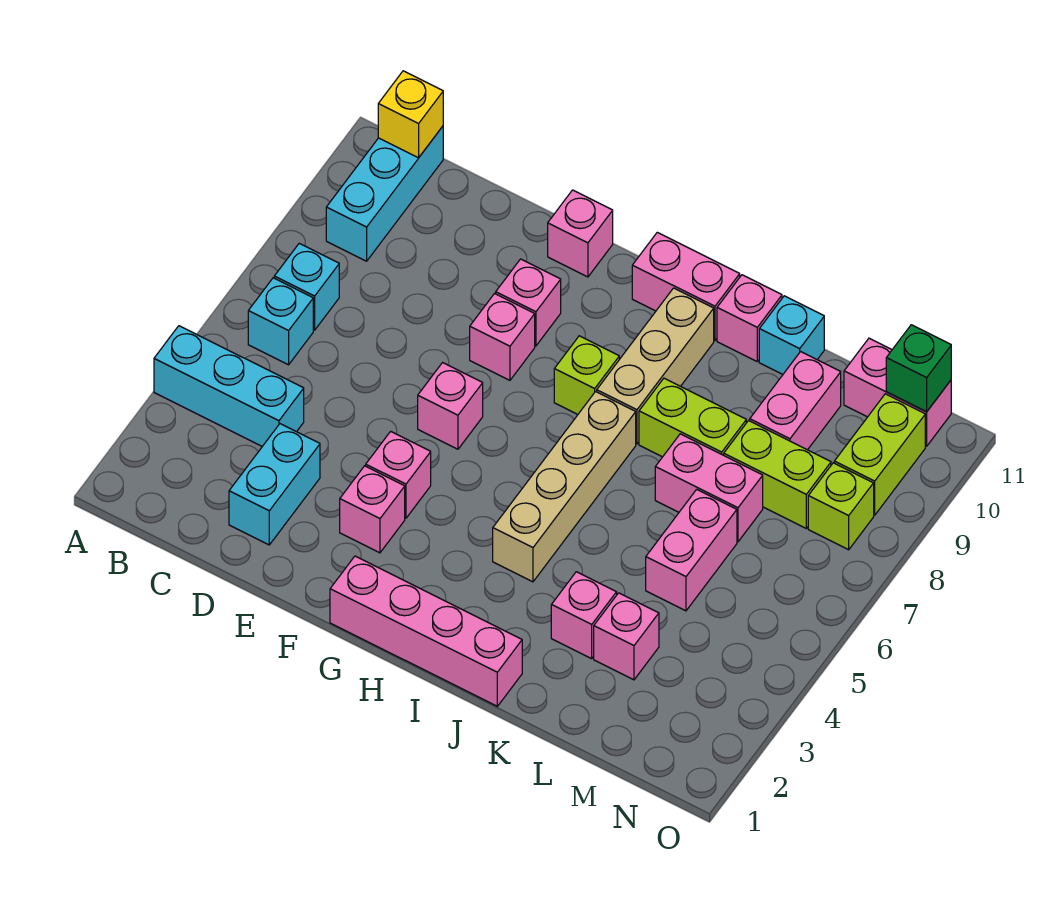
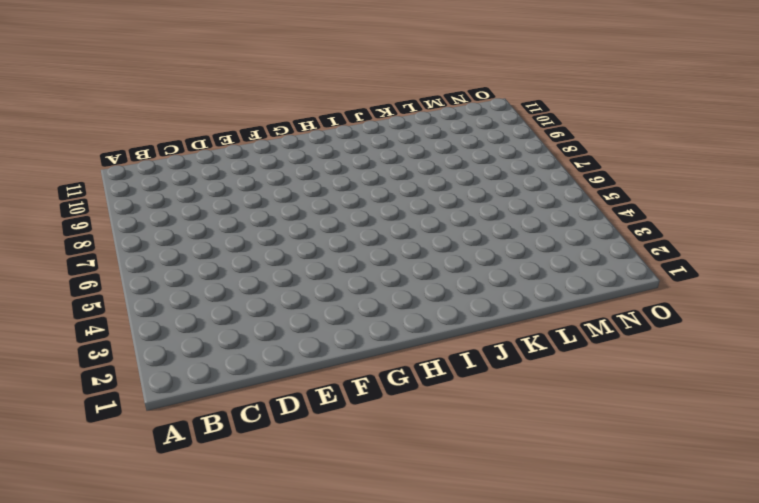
none -> cyan brick A4:C4 level 1
none -> cyan brick B6 level 1
none -> cyan brick B7 level 1
none -> cyan brick B9:B11 level 1

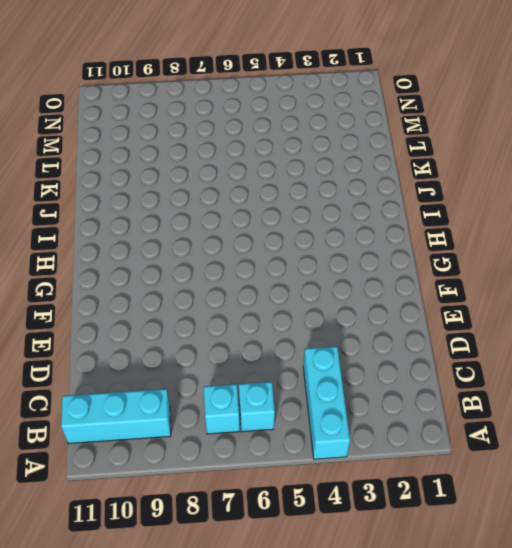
none -> cyan brick D2:D3 level 1
none -> pink brick F3 level 1
none -> pink brick F4 level 1
none -> pink brick F6 level 1

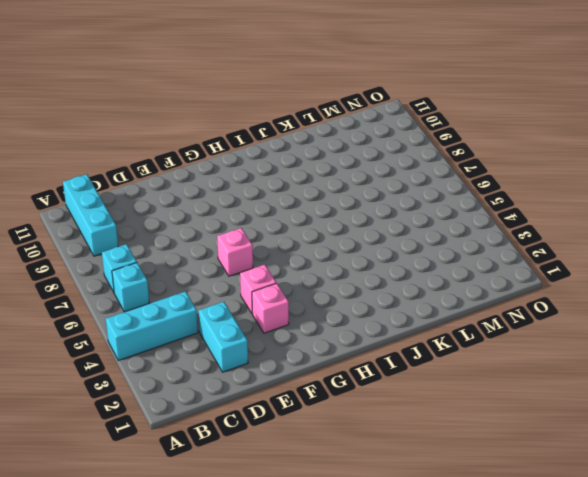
none -> pink brick F8 level 1
none -> pink brick F9 level 1
none -> pink brick F11 level 1
none -> pink brick G1:J1 level 1

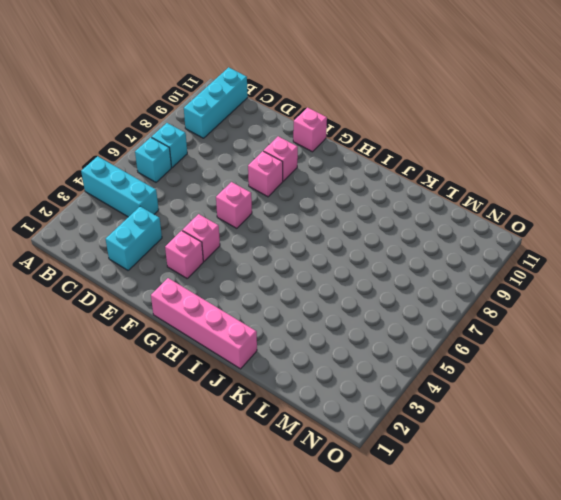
none -> lime brick H8 level 1
none -> pink brick H11:I11 level 1
none -> tan brick I4:I7 level 1
none -> tan brick I8:I10 level 1

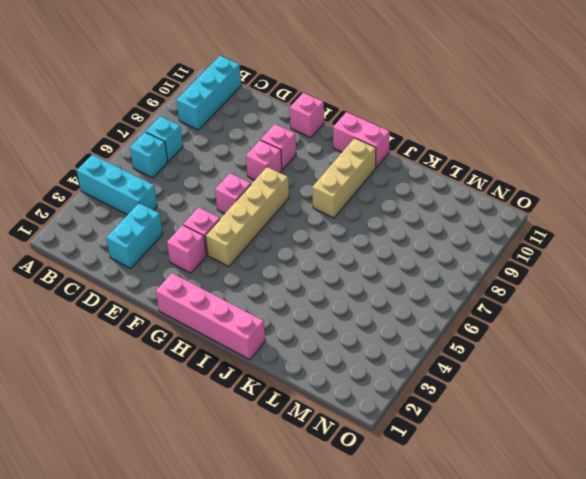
tan brick G4:G7 level 1 -> tan brick I4:I7 level 1
none -> lime brick H8 level 1
none -> lime brick J8:K8 level 1
none -> pink brick J11 level 1
none -> pink brick K3 level 1

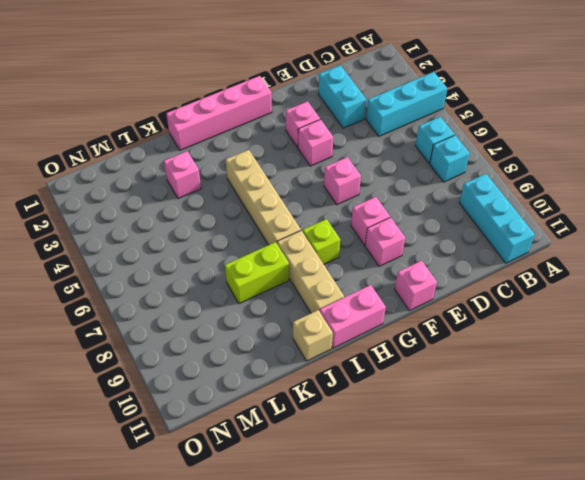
tan brick J11 level 1 -> pink brick J11 level 1
none -> pink brick K7:L7 level 1
none -> cyan brick K11 level 1
none -> pink brick L3 level 1
none -> pink brick L5:L6 level 1

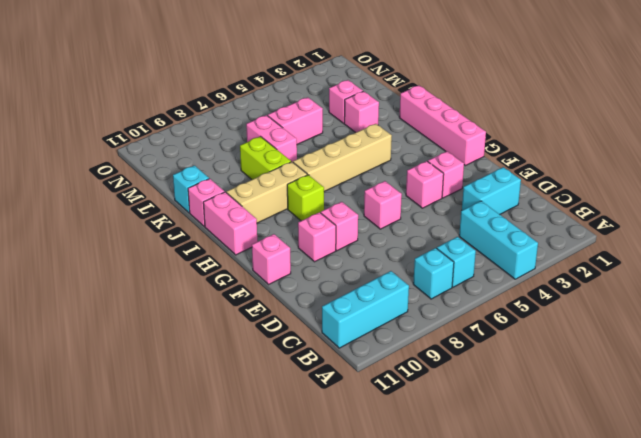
none -> lime brick L8:M8 level 1
none -> pink brick L9:L10 level 1
none -> pink brick M11:N11 level 1
none -> lime brick N8 level 1

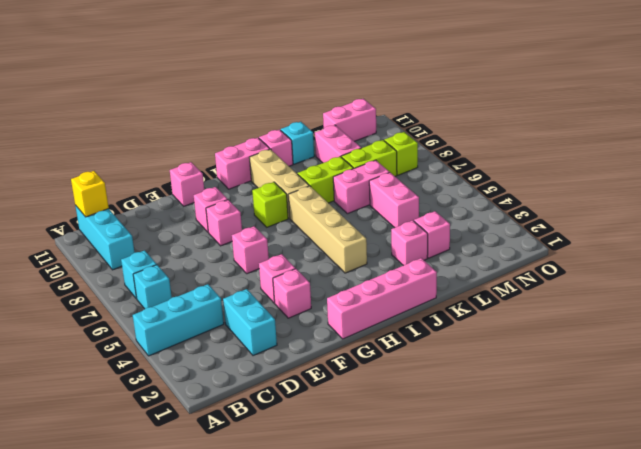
none -> lime brick N9:N10 level 1
none -> green brick N11 level 2

